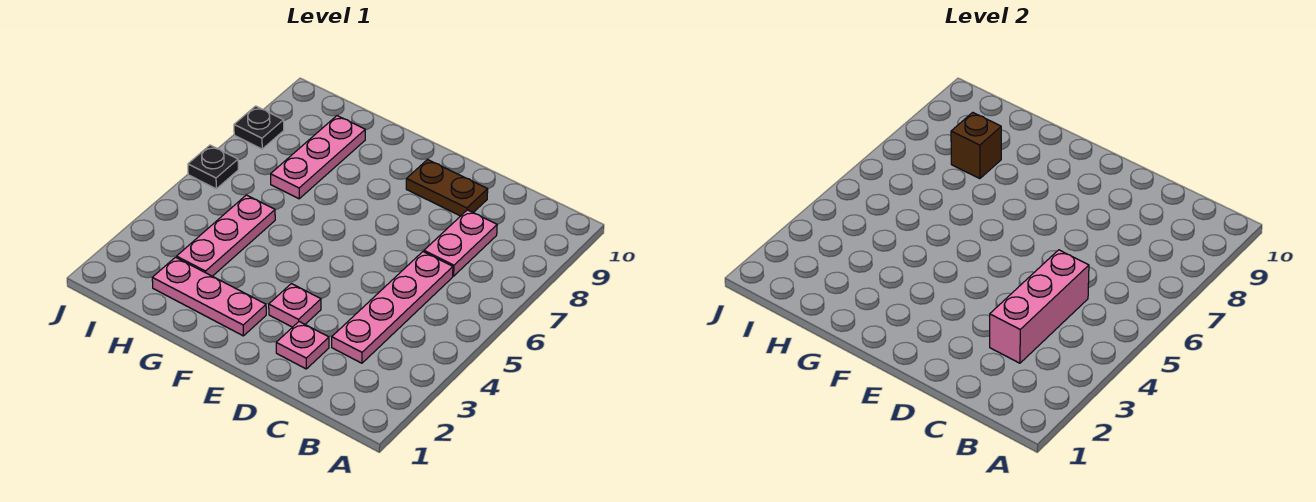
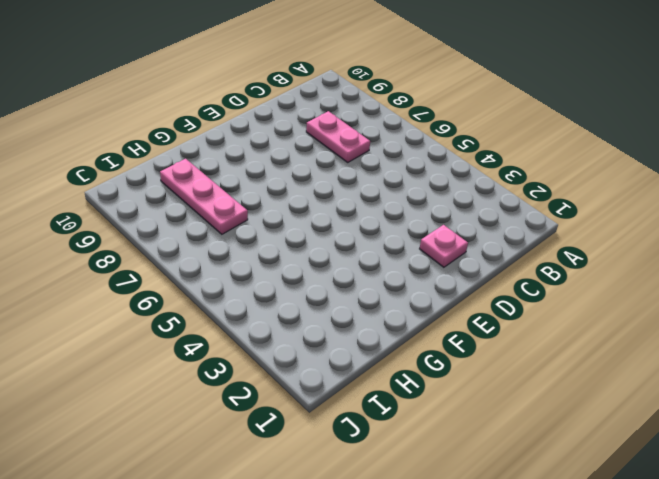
none -> pink plate C3:C6 level 1
none -> brown plate D9:E9 level 1
none -> pink plate E3 level 1

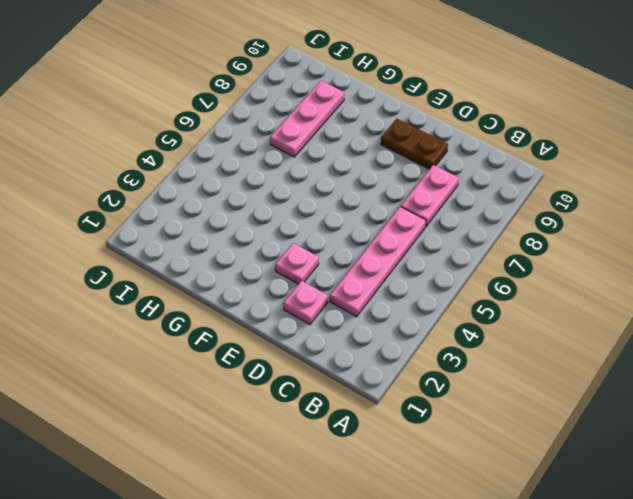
none -> pink plate F2:H2 level 1
none -> pink plate H3:H5 level 1
none -> black plate J6 level 1

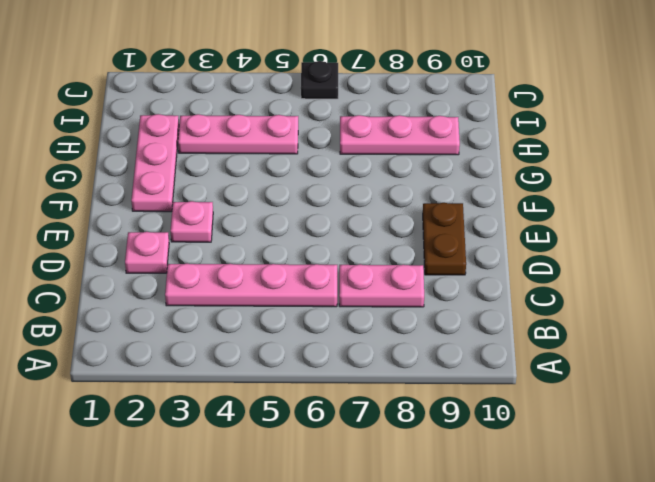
none -> black plate J8 level 1
none -> pink brick C3:C5 level 2
none -> brown brick H8 level 2

